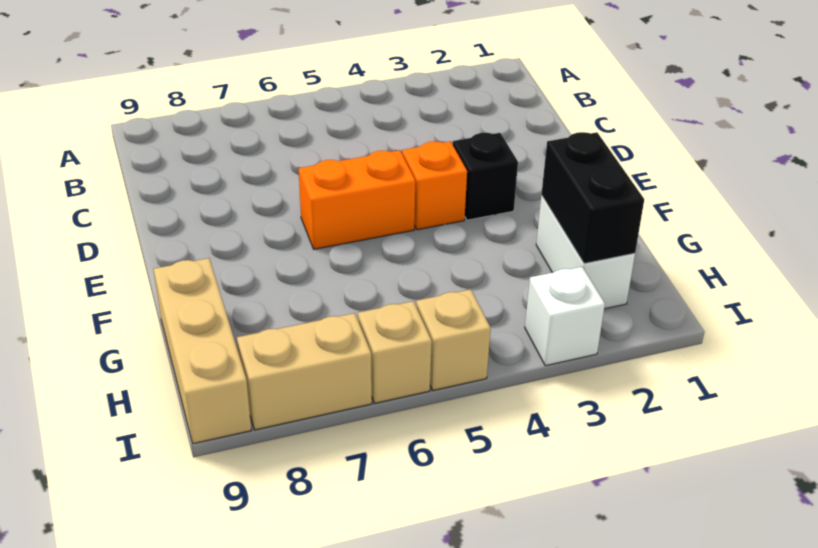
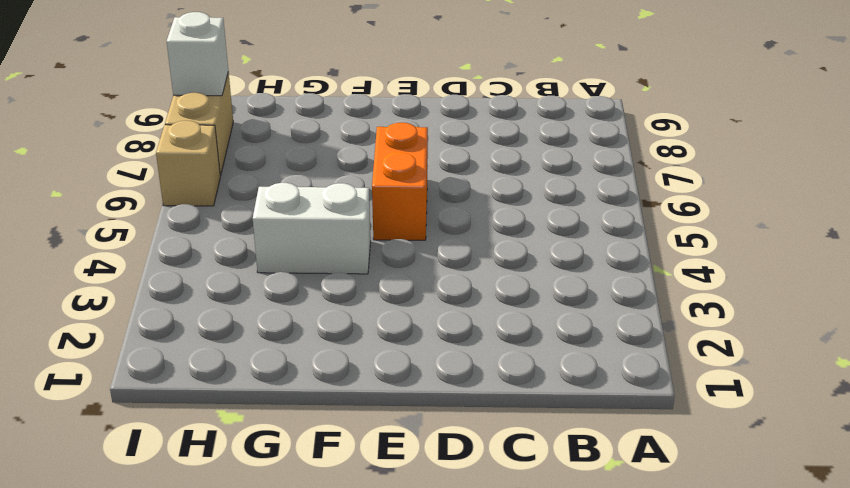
white brick F4:G4 level 1 -> white brick G2:H2 level 1
white brick I8 level 2 -> white brick I3 level 1
none -> black brick E3 level 1
none -> orange brick E4 level 1

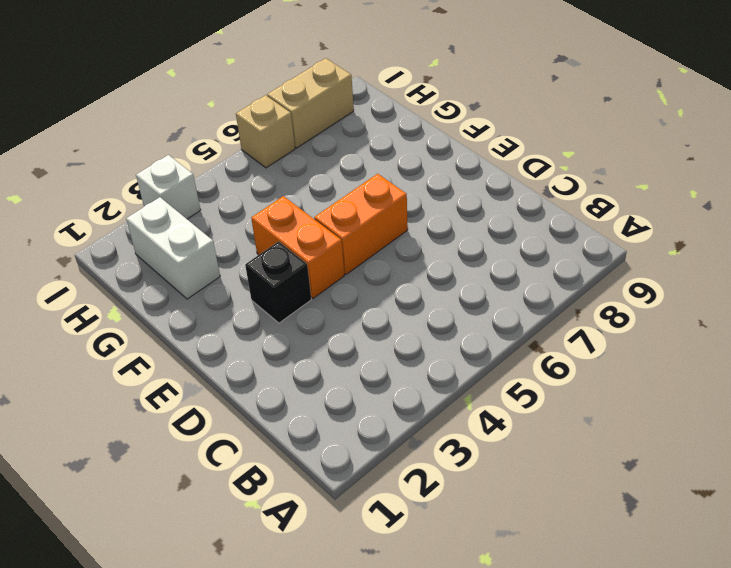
orange brick E4:F4 level 1 -> orange brick E4 level 1
none -> tan brick G9:I9 level 1
none -> tan brick I5 level 1

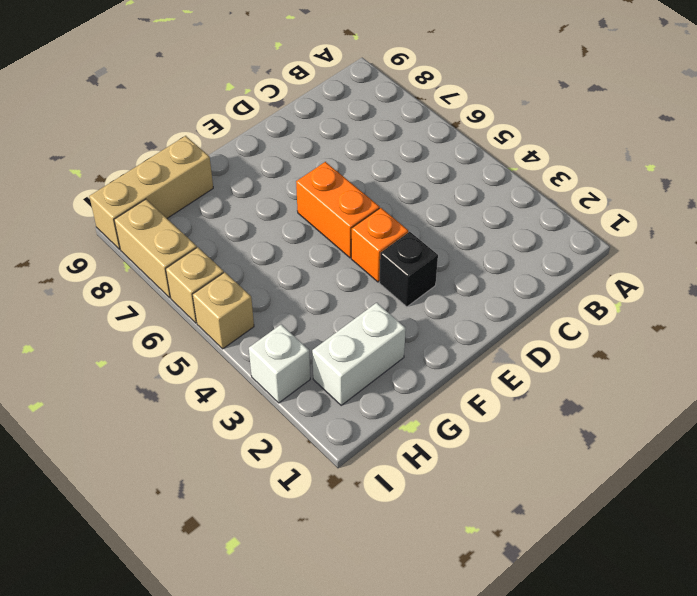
none -> black brick G2:H2 level 2

